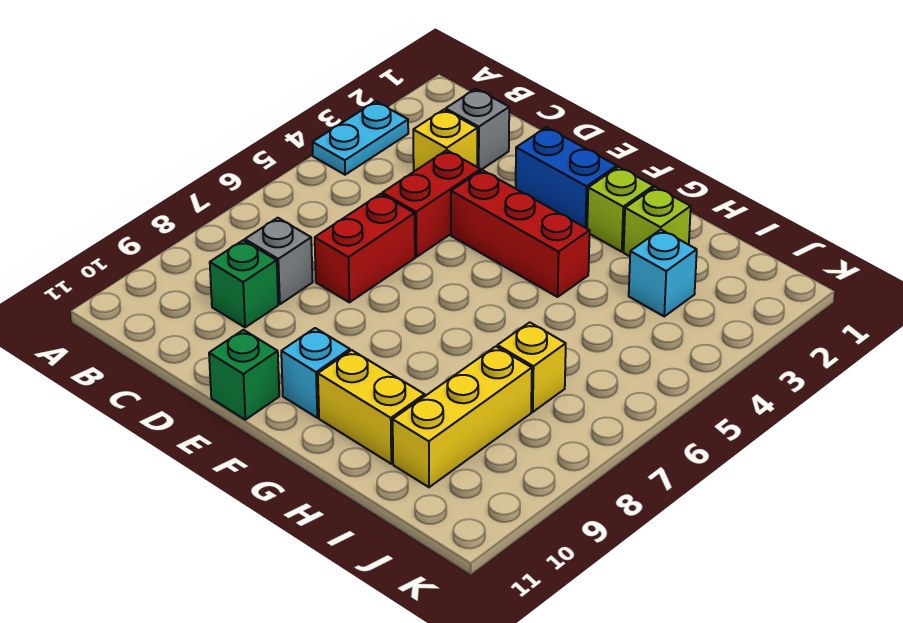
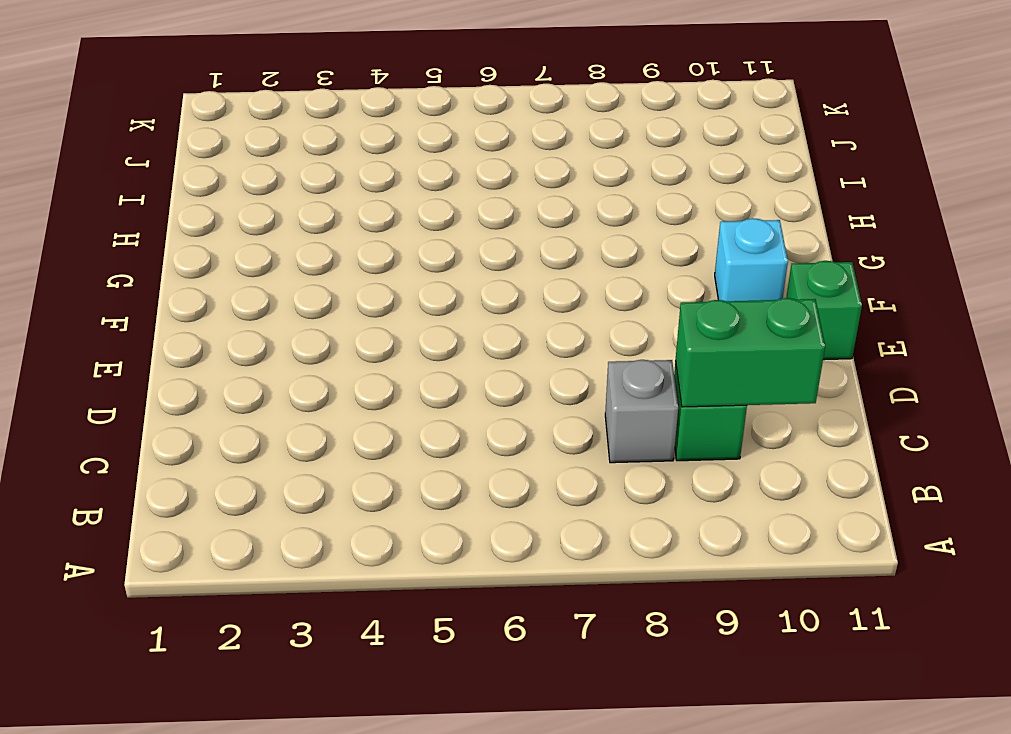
green brick C9:C10 level 2 -> none
none -> cyan plate A3:A4 level 1
none -> grey brick C2 level 1
none -> yellow brick C3 level 1

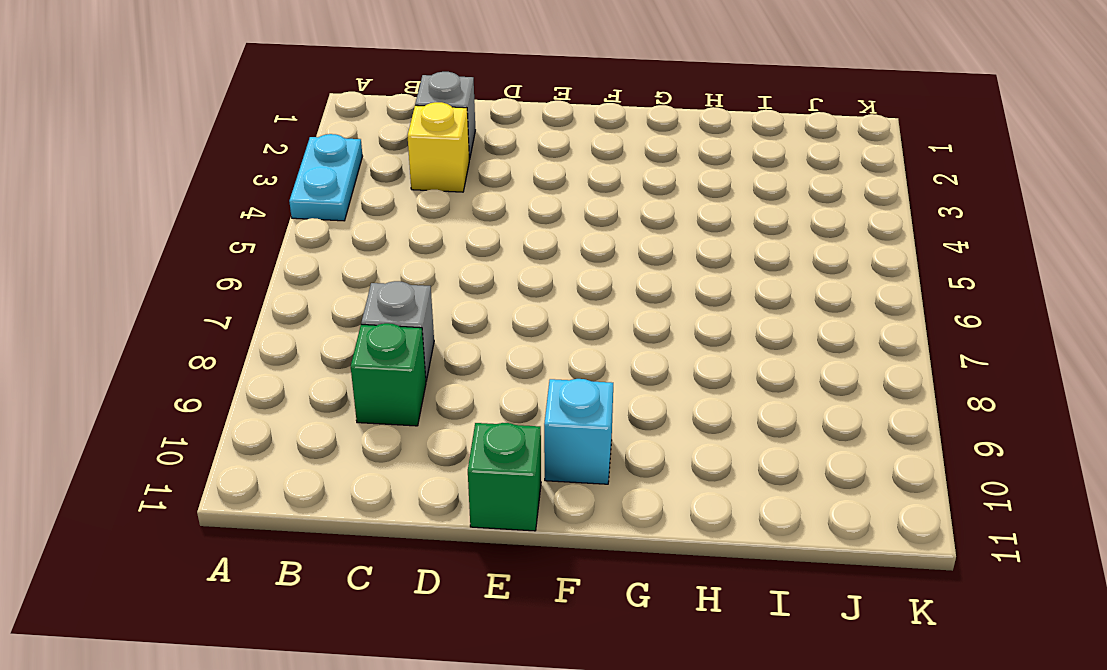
none -> red brick D4:D5 level 1
none -> red brick D6:D7 level 1
none -> blue brick E2:F2 level 1

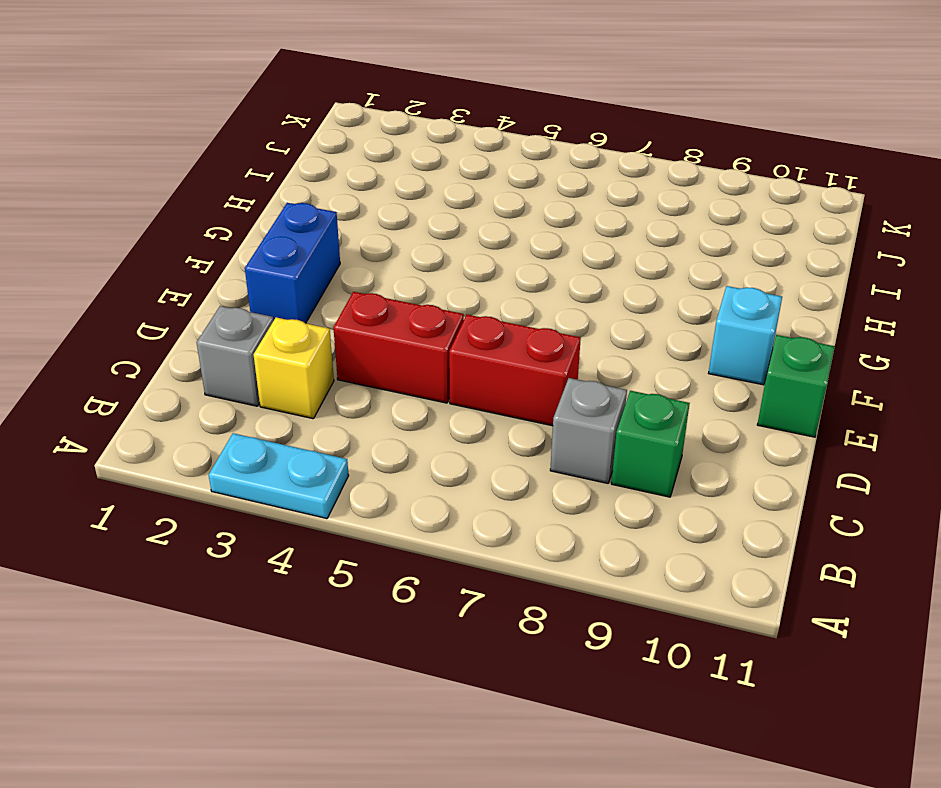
none -> red brick E4:G4 level 1
none -> lime brick G2 level 1
none -> yellow brick G10:H10 level 1

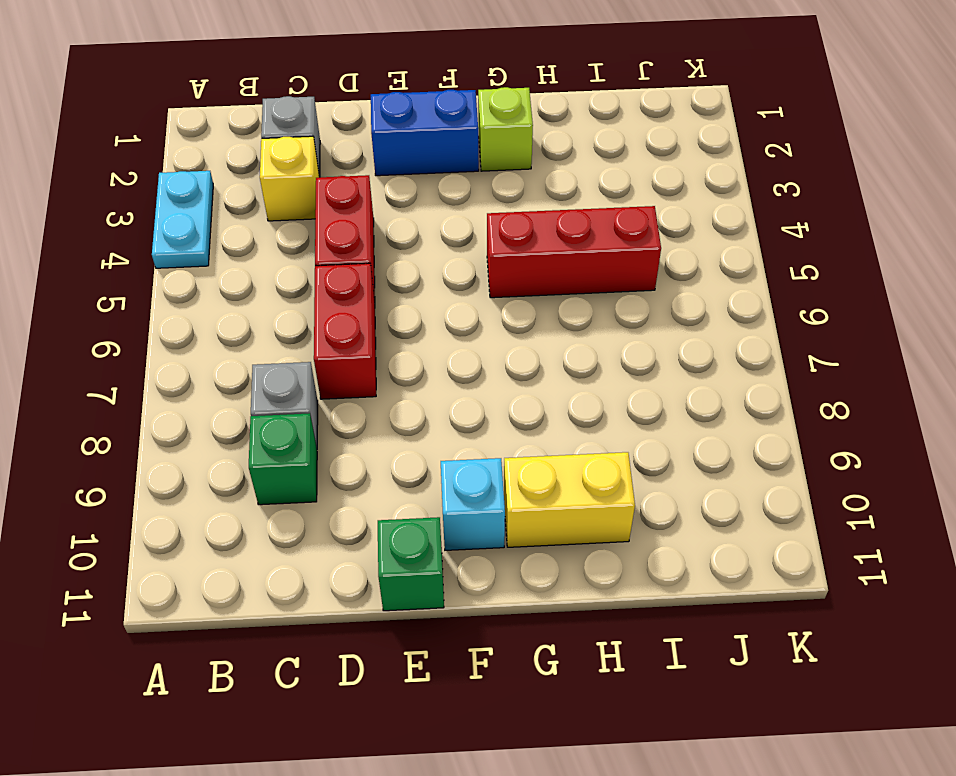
red brick G5:I5 level 1 -> red brick E4:G4 level 1
none -> lime brick H2 level 1
none -> cyan brick I3 level 1
none -> yellow brick I7 level 1

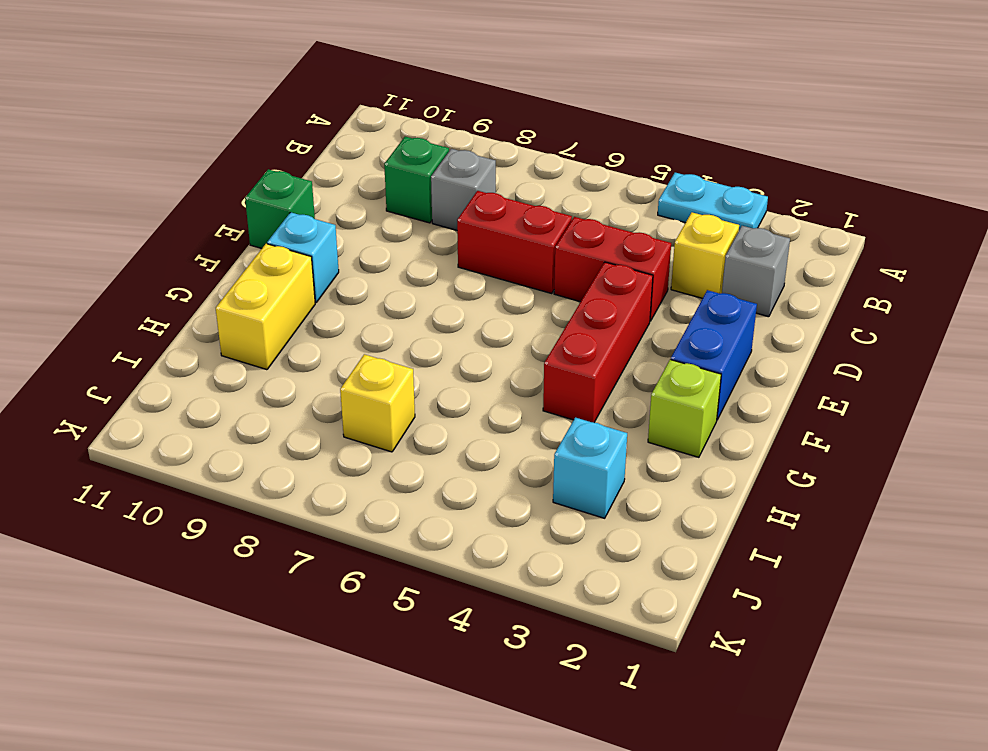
none -> lime brick H2 level 1
none -> yellow brick I8:I10 level 1

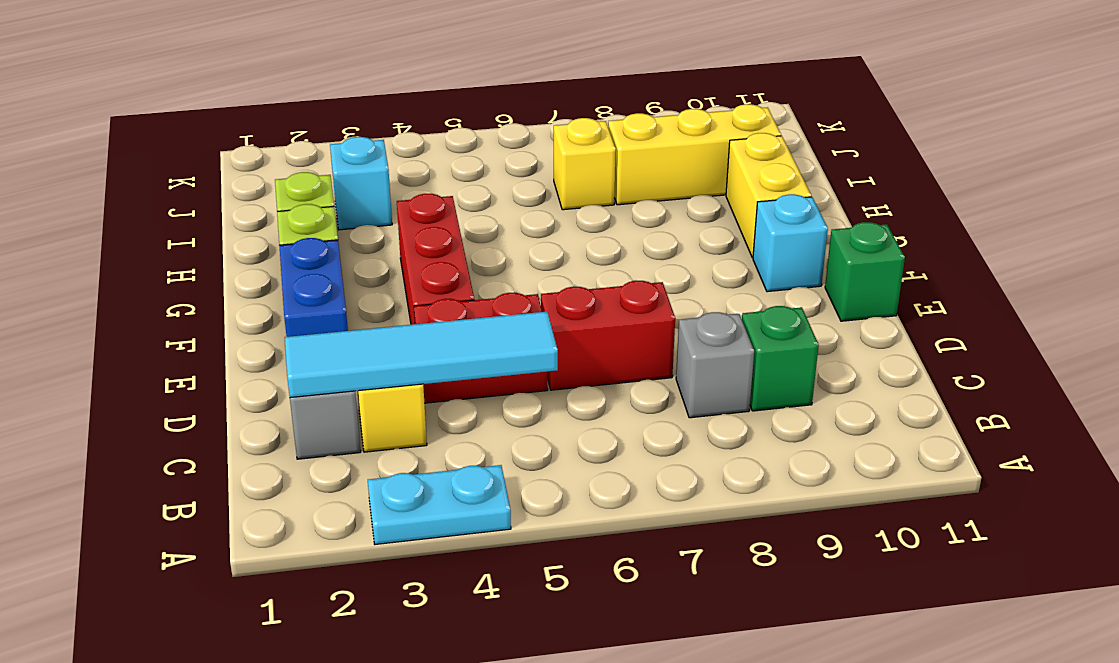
cyan tile C2:C5 level 2 -> none

